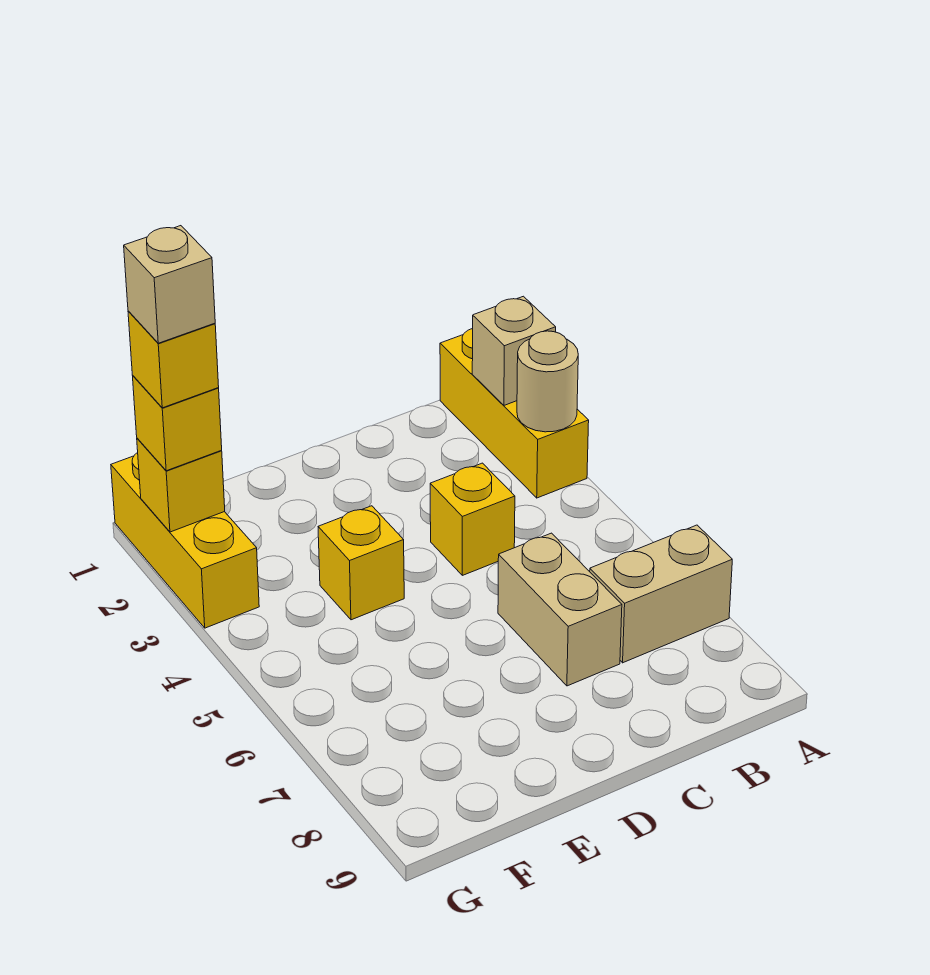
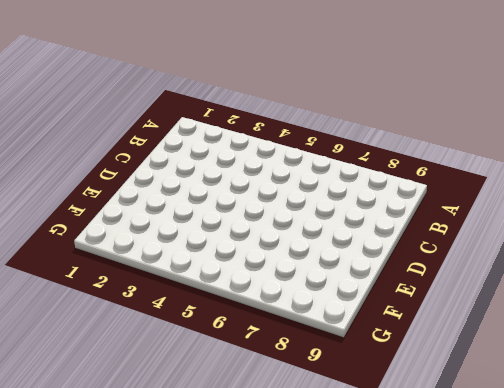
none -> yellow brick A1:A3 level 1
none -> tan brick A7:B7 level 1
none -> yellow brick C4 level 1

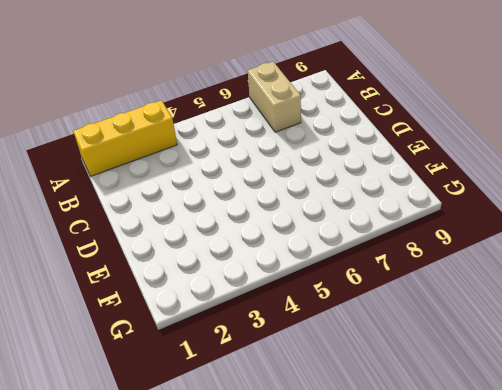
none -> yellow brick C4 level 1
none -> tan brick C6:C7 level 1
none -> yellow brick E4 level 1

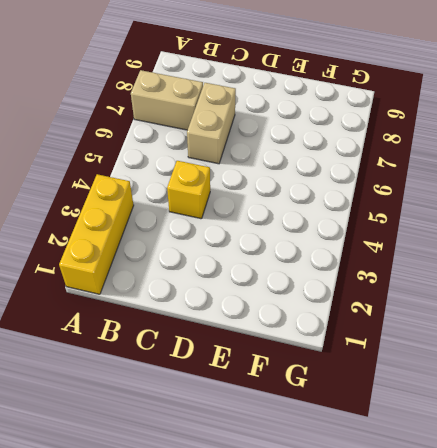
none -> yellow brick E4 level 1
none -> yellow brick G1:G3 level 1
none -> tan brick A2 level 2

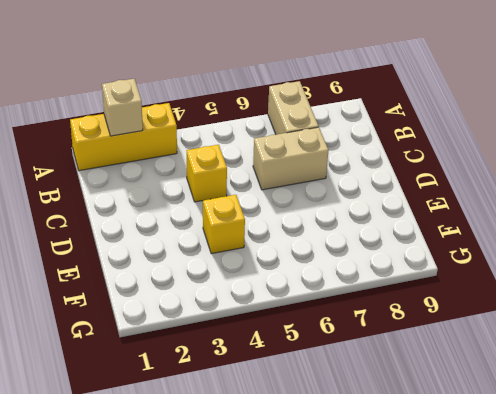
none -> yellow brick G1:G3 level 1
none -> tan round brick A3 level 2
none -> yellow brick G2 level 2

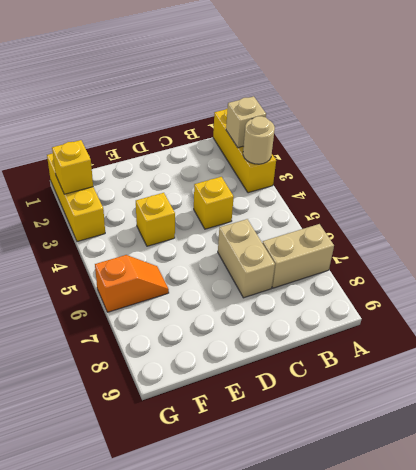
orange slope F6:G6 level 1 top G -> none
none -> yellow brick G2 level 3
none -> yellow brick G2 level 4
none -> tan brick G2 level 5

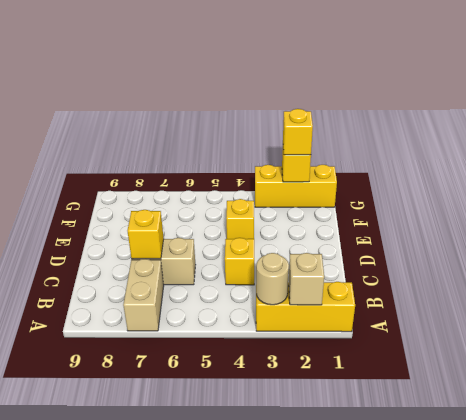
yellow brick C7 level 2 -> yellow brick G2 level 4
none -> tan brick G2 level 5

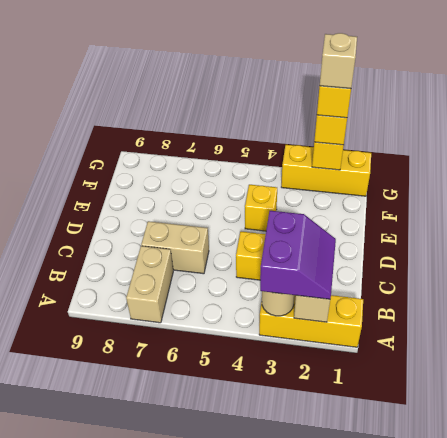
purple slope A2:B3 level 3 top 3 -> none

